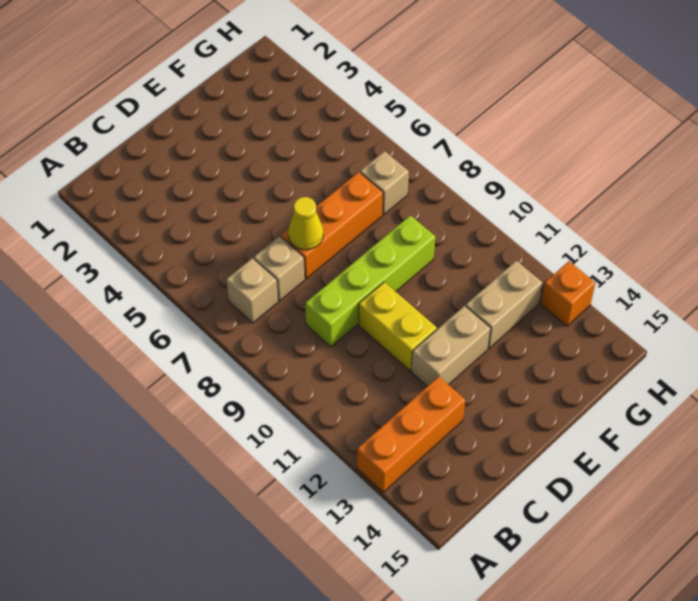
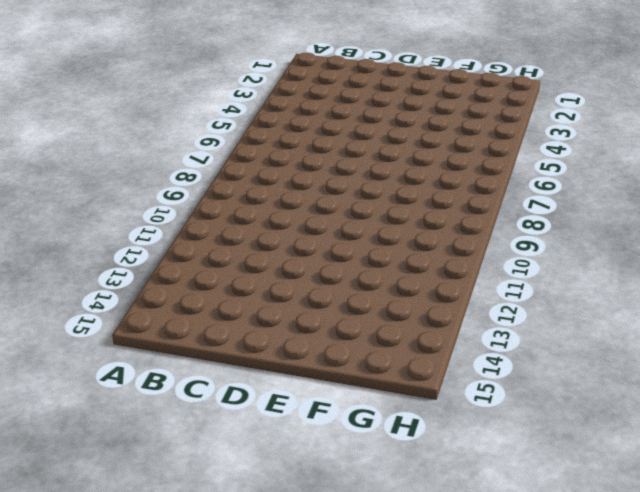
none -> orange brick A13:C13 level 1
none -> tan brick B7 level 1

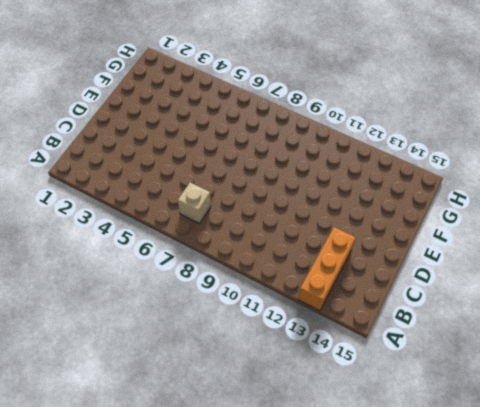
none -> tan brick C7 level 1
none -> lime brick C9:F9 level 1

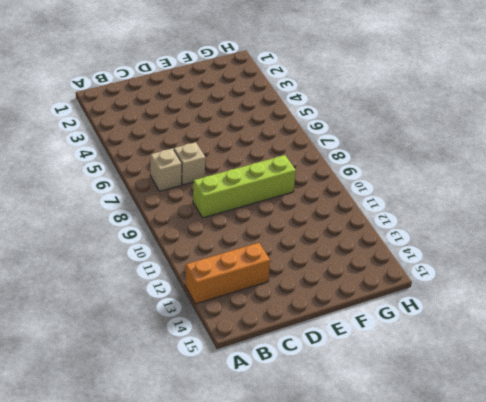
none -> orange brick D7:F7 level 1
none -> yellow brick D10:D11 level 1

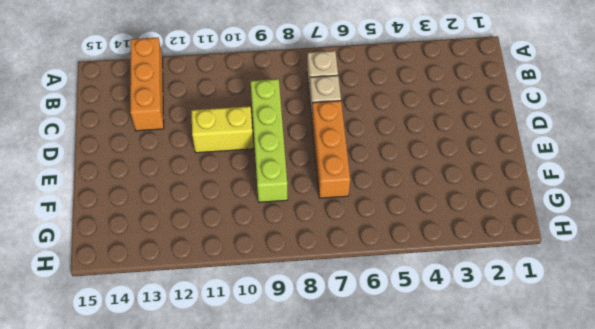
none -> tan brick D12:E12 level 1
none -> tan brick F12:G12 level 1

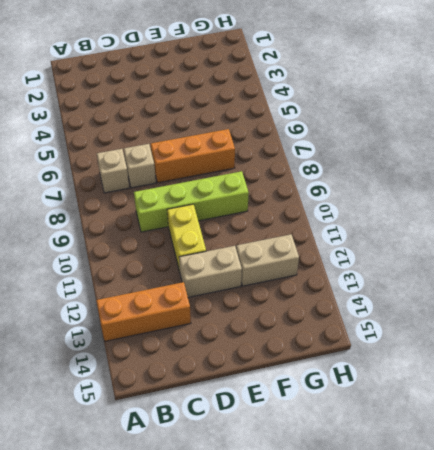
none -> tan brick G7 level 1
none -> orange brick H13 level 1

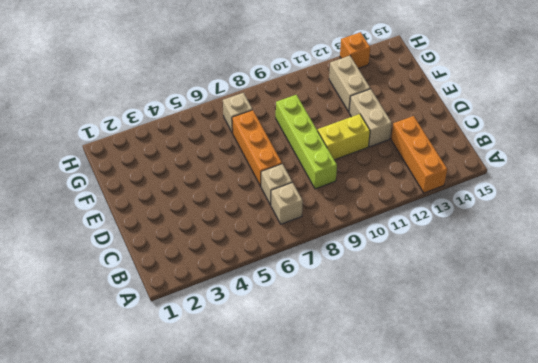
none -> yellow cone D7 level 2

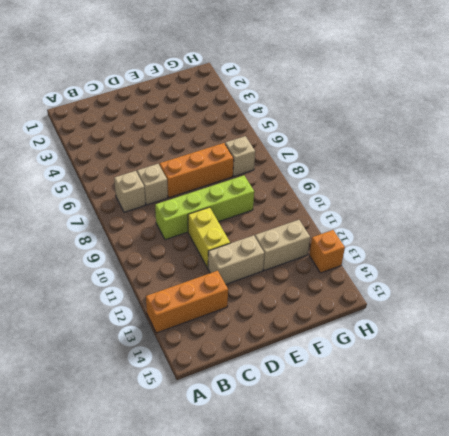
none -> yellow cone D7 level 2

